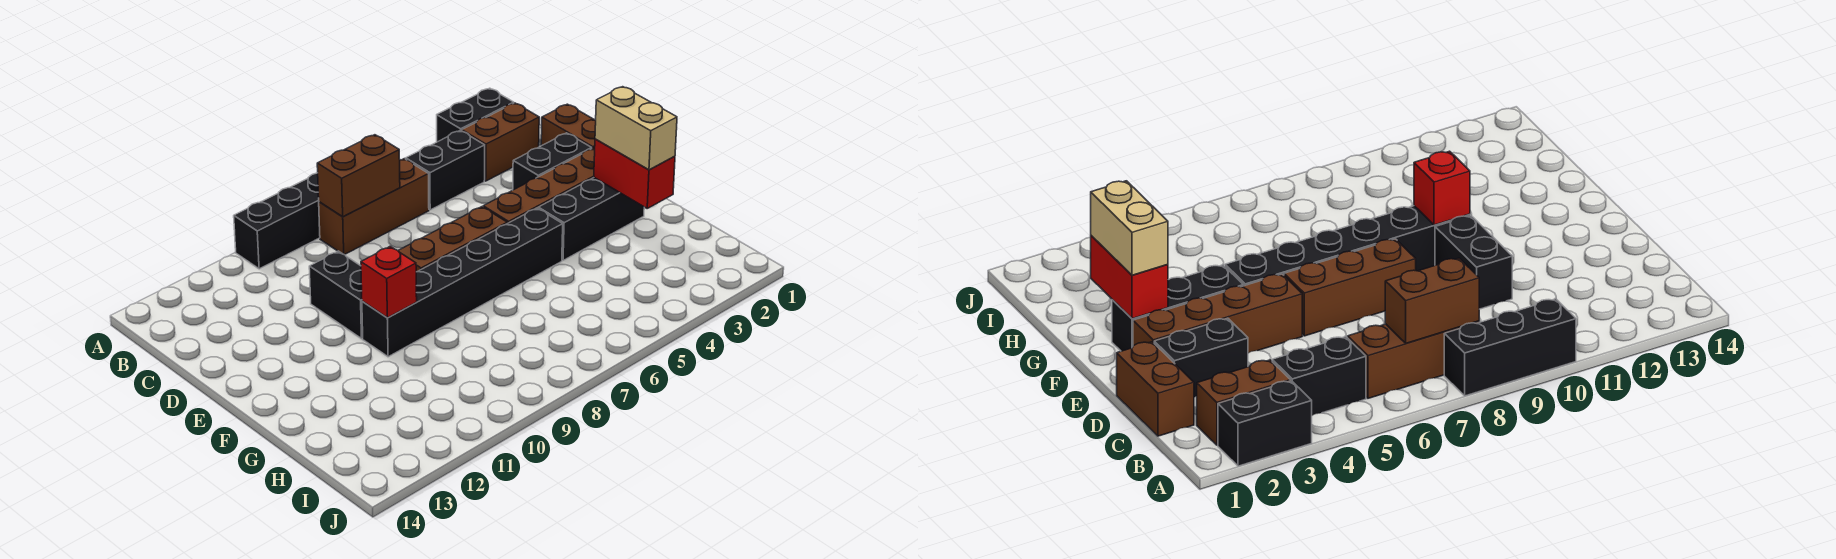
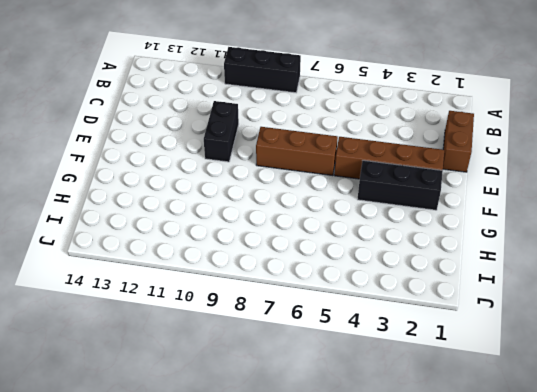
none -> black brick A2:A3 level 1
none -> brown brick B2:B3 level 1
none -> black brick B4:B5 level 1

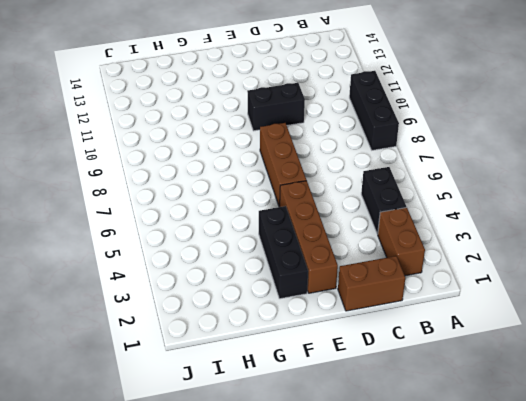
none -> black brick A2:A3 level 1
none -> brown brick B6:B8 level 1
none -> black brick D2:D3 level 1

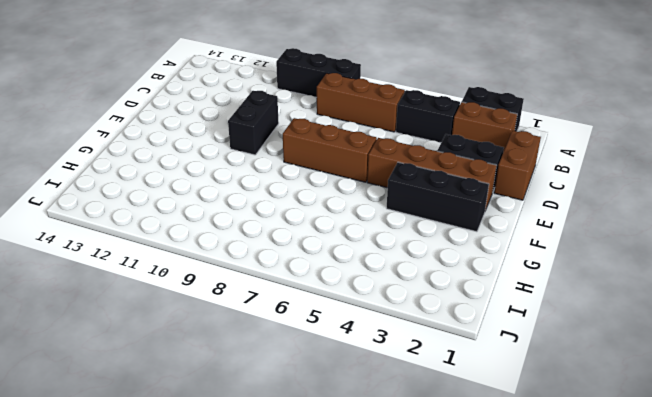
none -> black brick F5:F10 level 1
none -> brown brick B7:B8 level 2
none -> red brick F2:G2 level 2

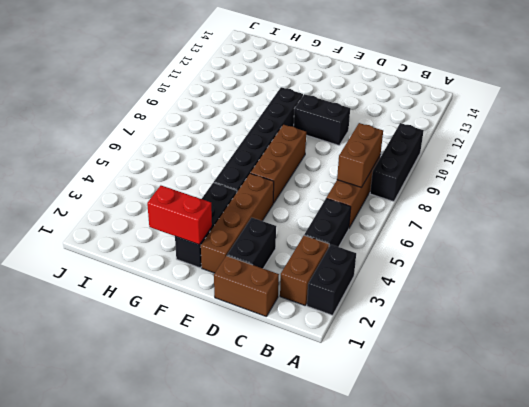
none -> red brick F10 level 2
none -> tan brick F2:G2 level 3

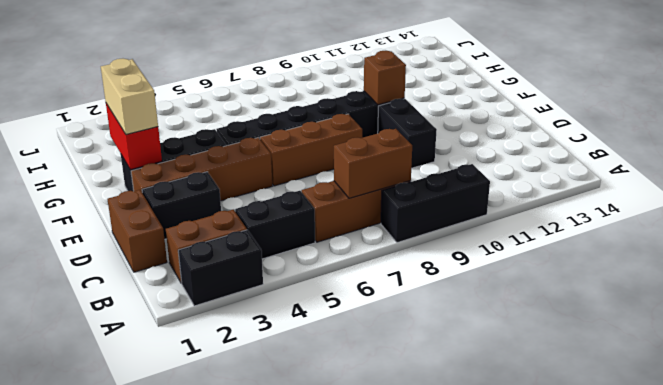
brown brick F10 level 2 -> red brick F10 level 2

